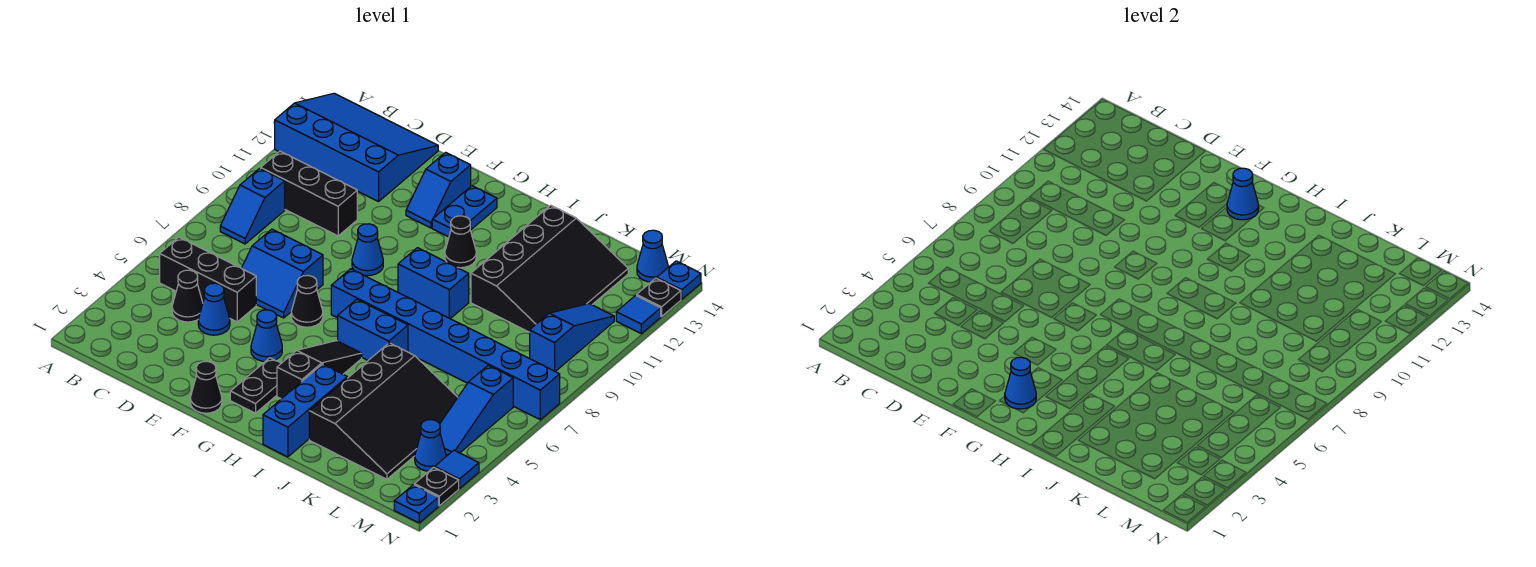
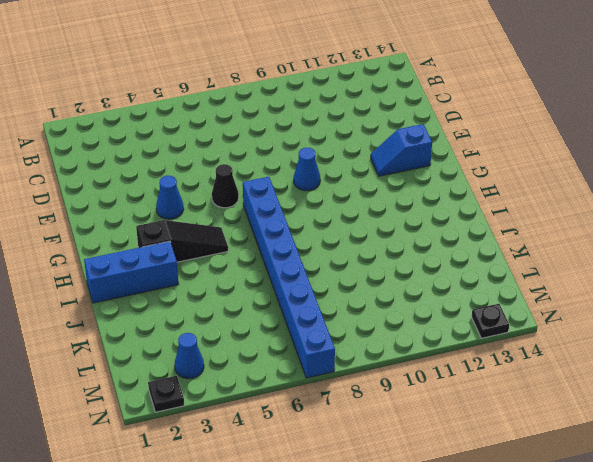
none -> blue slope A12:D14 level 1 top 12
none -> black brick B5:D5 level 1
none -> blue slope B8:B9 level 1 top 9
none -> black brick B10:D10 level 1

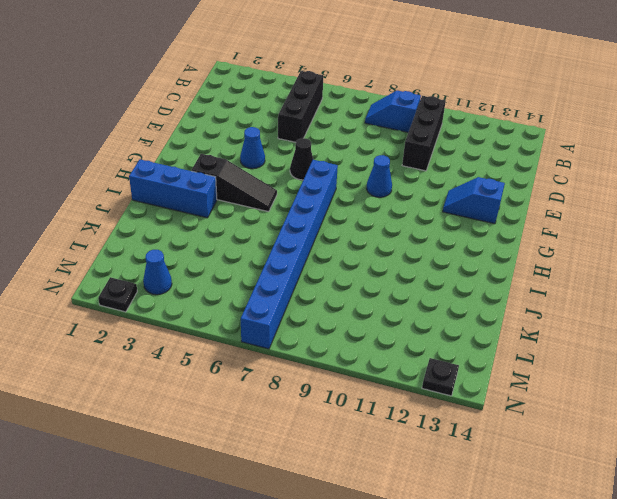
none -> blue slope A12:D14 level 1 top 12
none -> black cone C4 level 1
none -> blue cone D4 level 1
none -> blue slope D6:E7 level 1 top 7

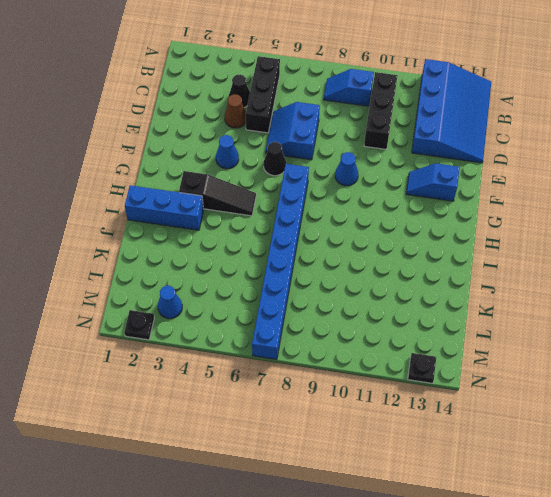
brown cone D4 level 1 -> blue cone D4 level 1
none -> black cone F1 level 1
none -> black plate G2:G3 level 1
none -> blue plate G12:G13 level 1
none -> blue brick H6:I6 level 1

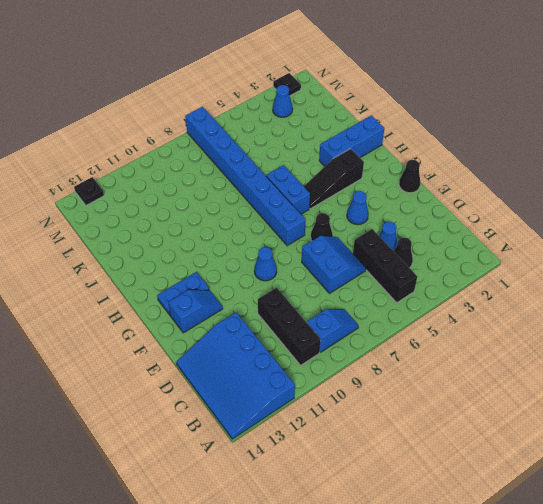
none -> black plate G2:G3 level 1
none -> blue brick H9:I9 level 1
none -> black cone H11 level 1
none -> black slope J2:L5 level 1 top J

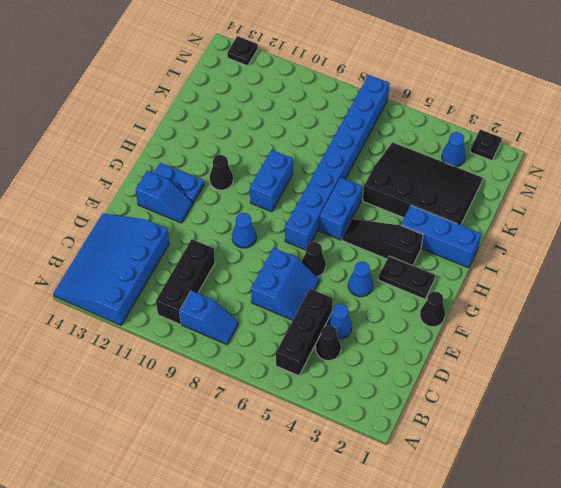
none -> black slope J10:L13 level 1 top J
none -> blue slope M4:M6 level 1 top 6
none -> blue slope M9:M11 level 1 top 9
none -> blue cone M14 level 1

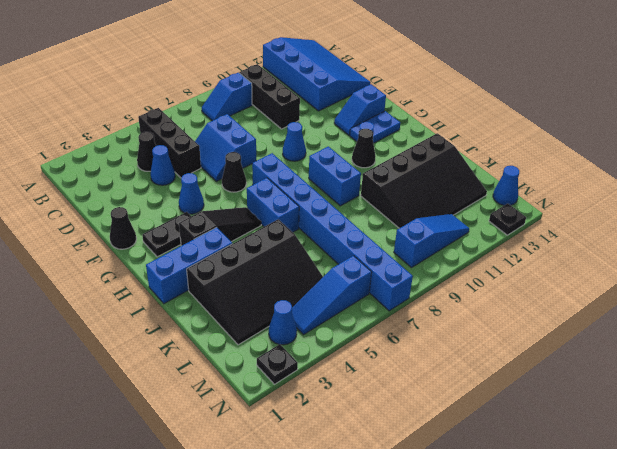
none -> blue plate N1 level 1
none -> blue tile N3 level 1
none -> blue tile N12 level 1
none -> blue plate N14 level 1

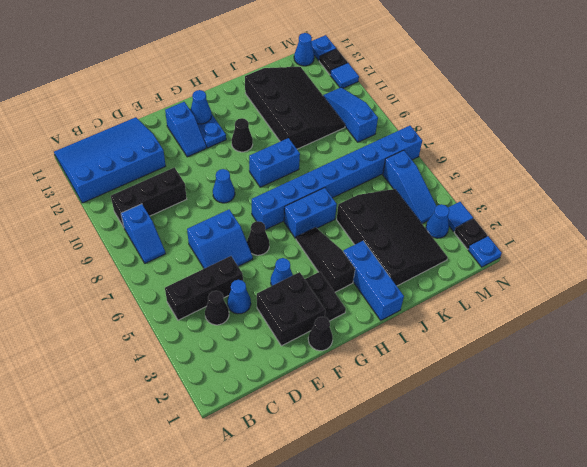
black brick E2:F3 level 1 -> none
none -> blue cone G2 level 2

